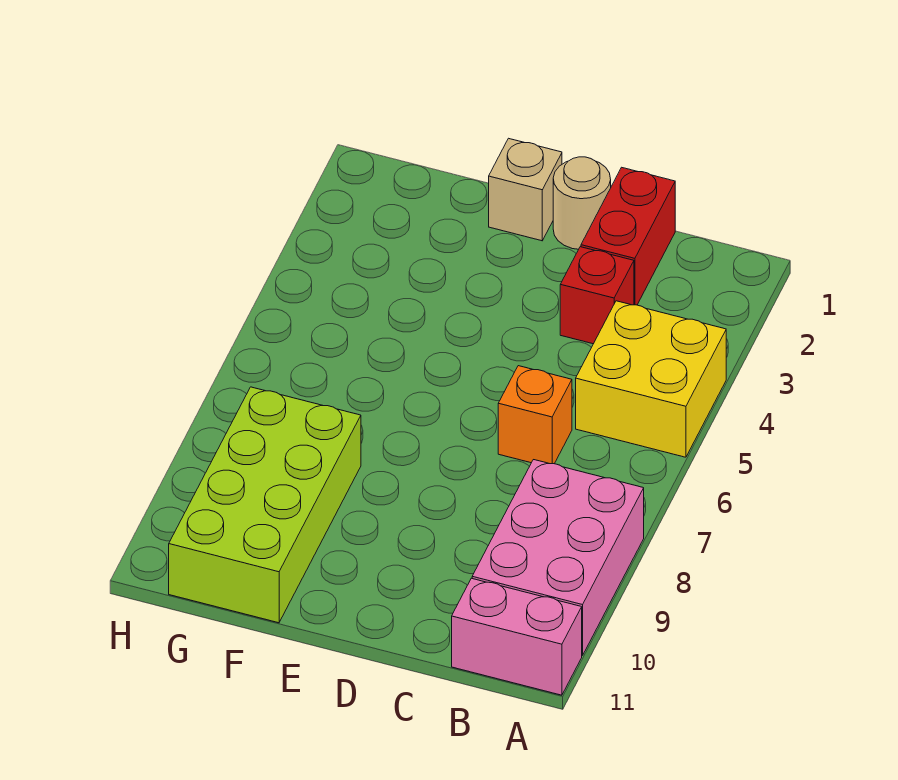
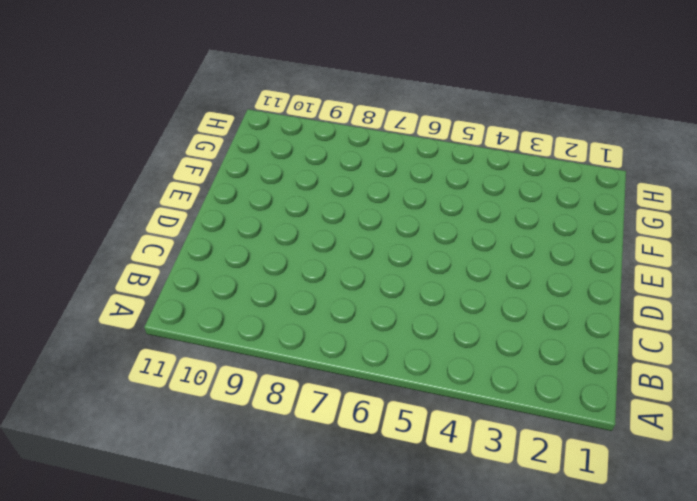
none -> yellow brick A4:B5 level 1
none -> pink brick A8:B10 level 1

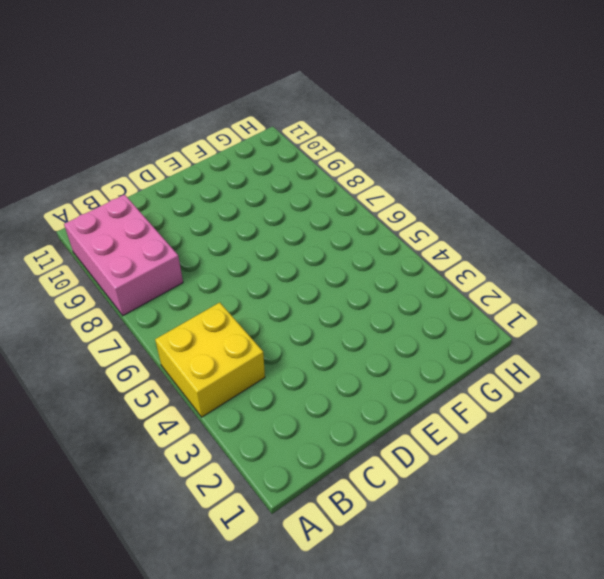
none -> pink brick A11:B11 level 1
none -> red brick C1:C2 level 1

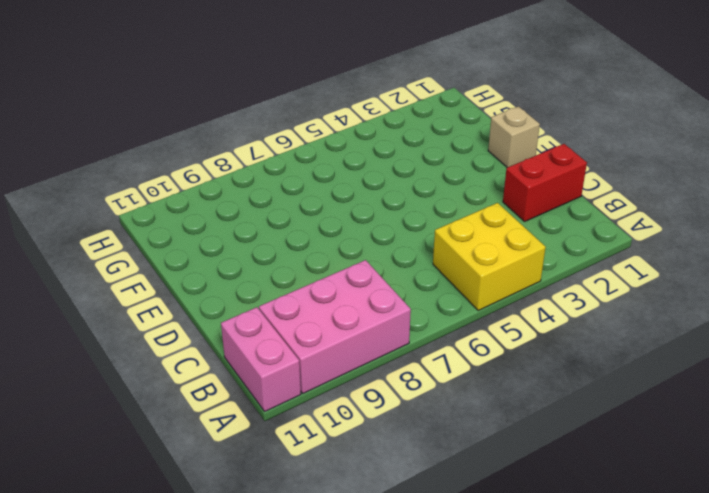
none -> red brick C3 level 1
none -> orange brick C6 level 1

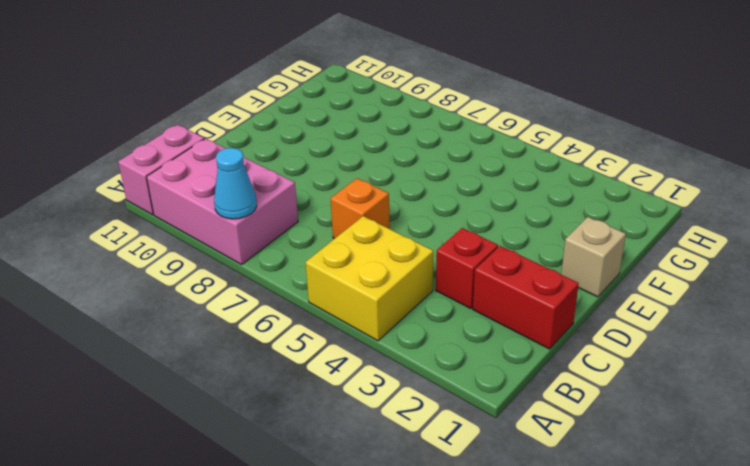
cyan cone A8 level 2 -> none
none -> tan round brick D1 level 1
none -> lime brick F8:G11 level 1

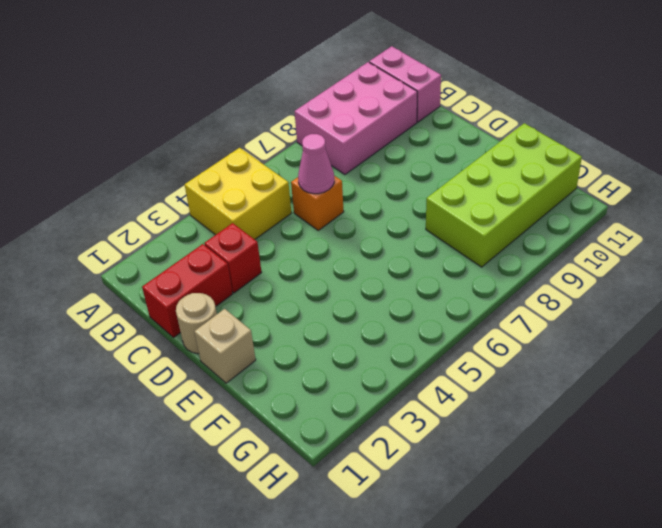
pink cone C6 level 2 -> none

